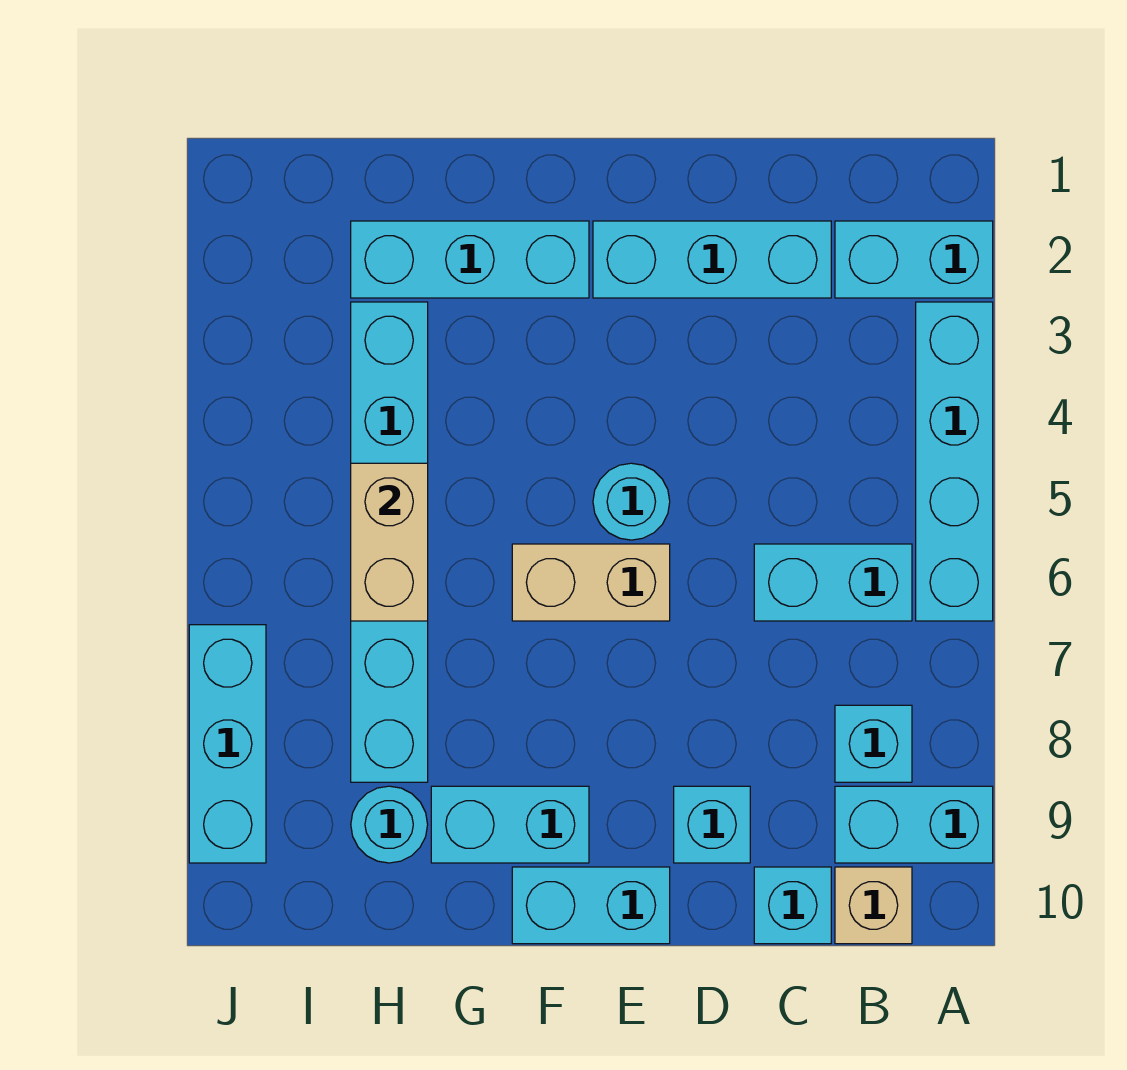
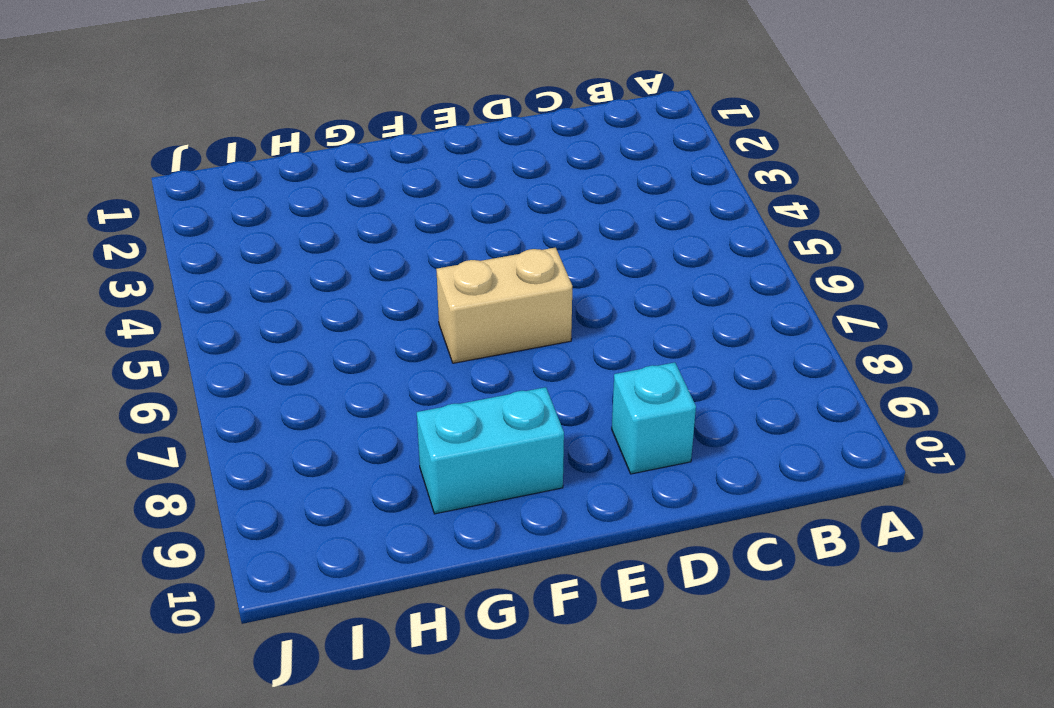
none -> cyan brick A2:B2 level 1
none -> cyan brick A3:A6 level 1
none -> cyan brick A9:B9 level 1

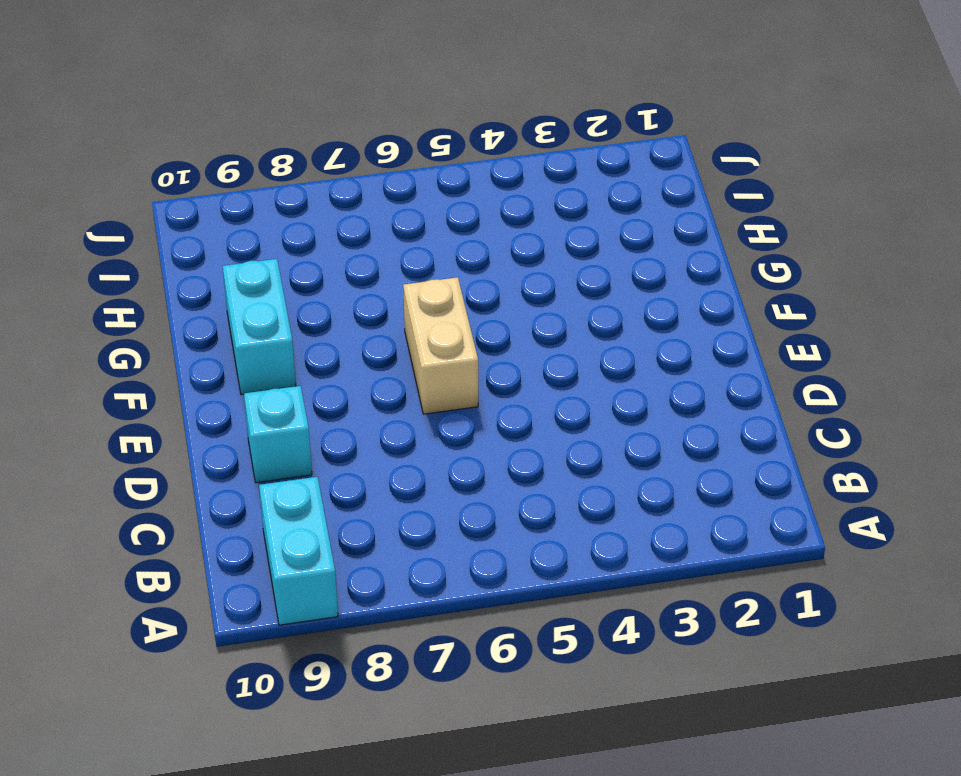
none -> cyan brick A2:B2 level 1
none -> cyan brick A3:A6 level 1
none -> cyan brick B6:C6 level 1

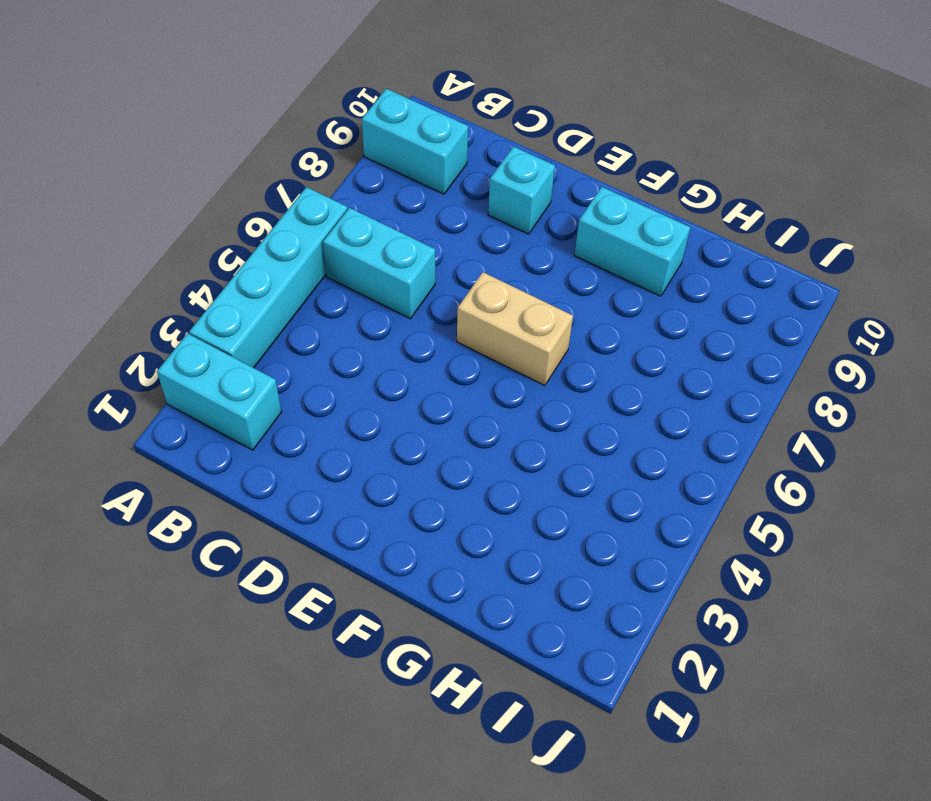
none -> cyan brick B8 level 1
none -> tan brick B10 level 1
none -> cyan brick C2:E2 level 1

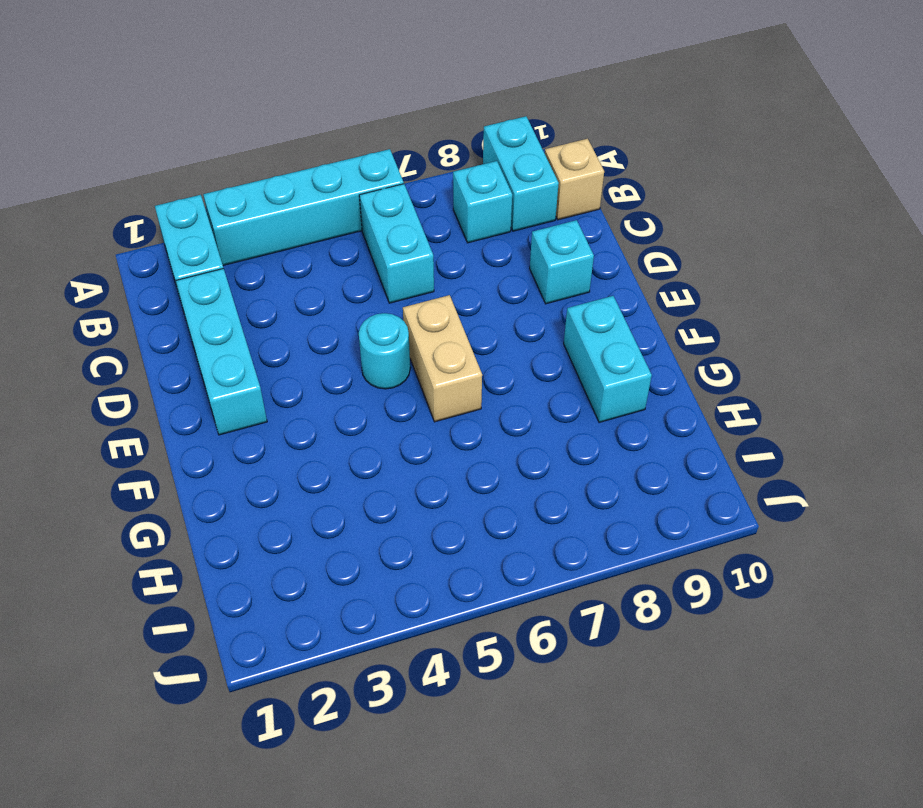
none -> cyan brick C10 level 1
none -> cyan brick E10:F10 level 1
none -> cyan brick F2:H2 level 1

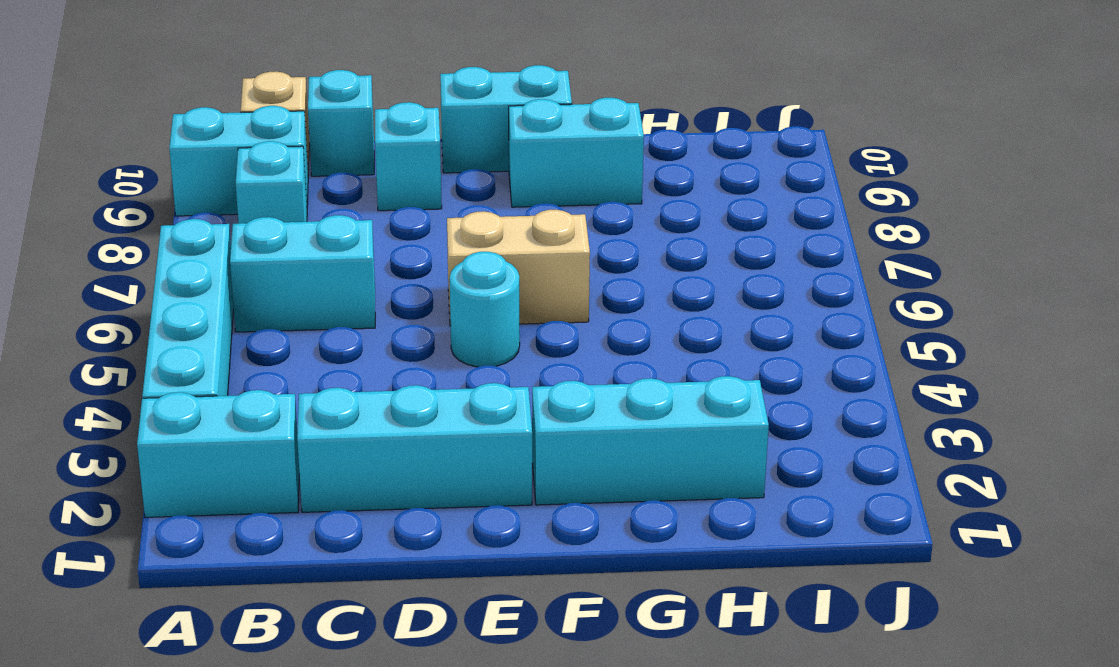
none -> cyan brick H3:H8 level 1
none -> cyan round brick H9 level 1
none -> cyan brick J7:J9 level 1

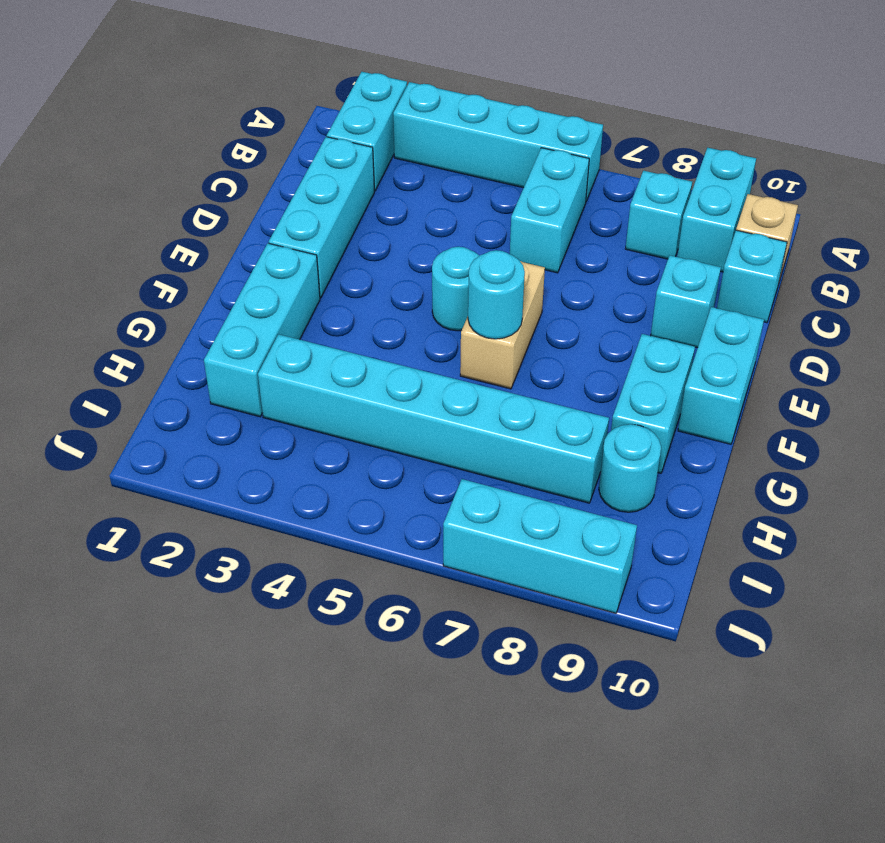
cyan round brick F6 level 2 -> none
none -> tan brick H5:H6 level 2

